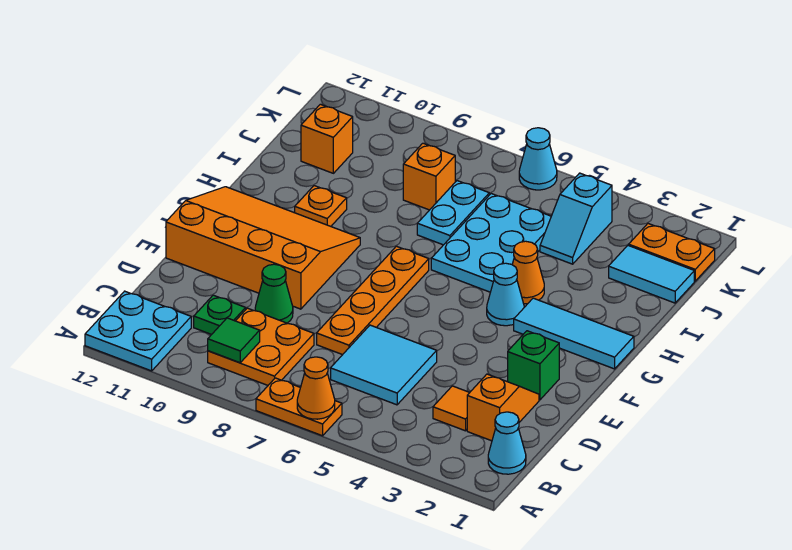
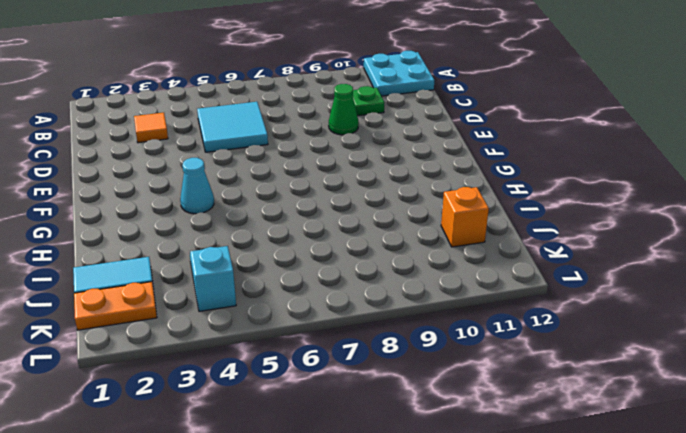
none -> orange plate A6:A7 level 1
none -> cyan cone B1 level 1
none -> orange plate B8:C9 level 1

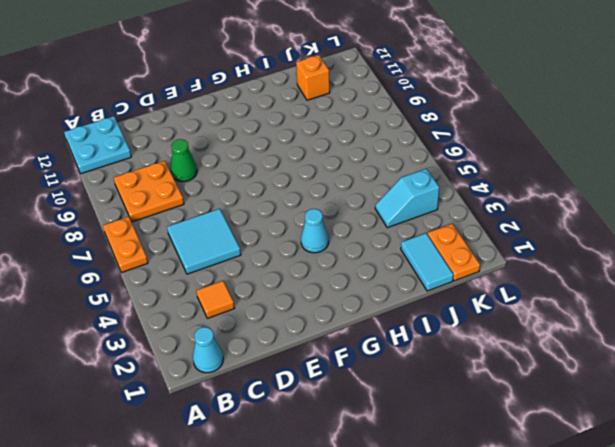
none -> orange slope C2:D2 level 1 top C
none -> green plate C10 level 1
none -> orange plate D7:G7 level 1

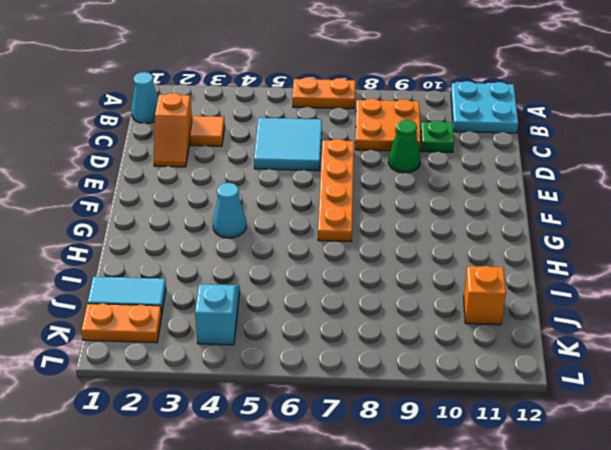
none -> green brick E2 level 1
none -> orange slope E9:G12 level 1 top E
none -> cyan tile G1:G3 level 1

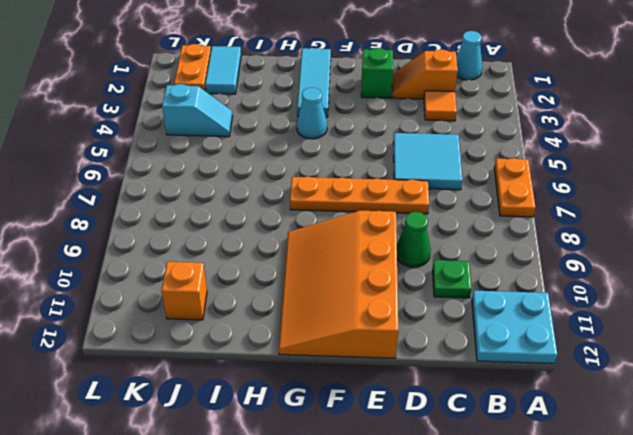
none -> orange plate B8:C9 level 1
none -> orange cone H4 level 1
none -> cyan plate H5:J6 level 1

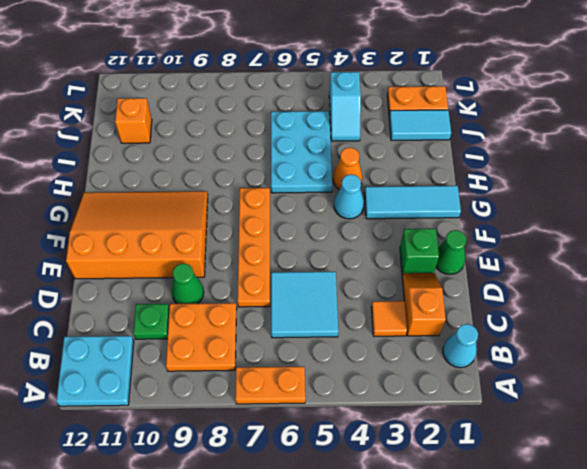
green cone E1 level 1 -> none
none -> orange plate H10 level 1
none -> cyan plate I7:J7 level 1
none -> orange brick J8 level 1

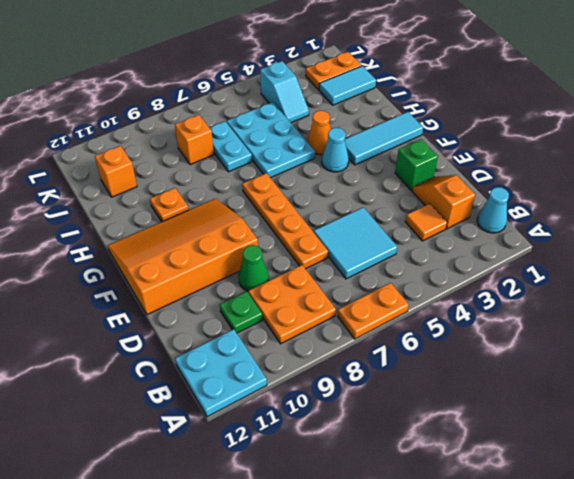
none -> cyan cone L6 level 1
none -> orange cone A6 level 2
none -> green tile B9 level 2

